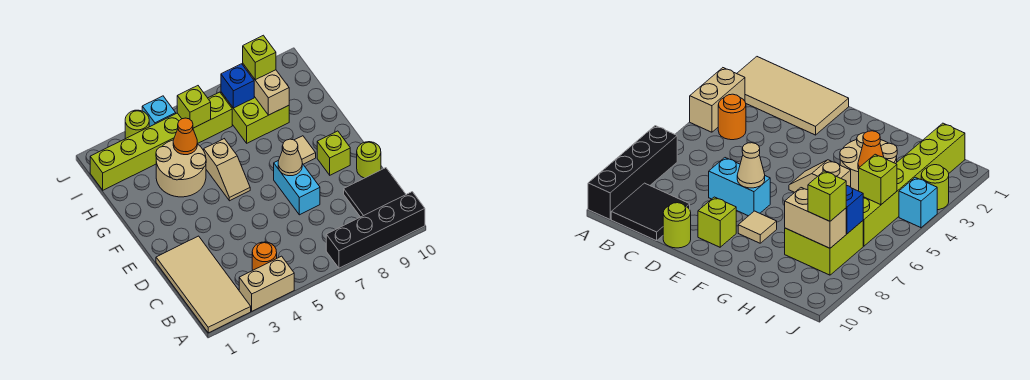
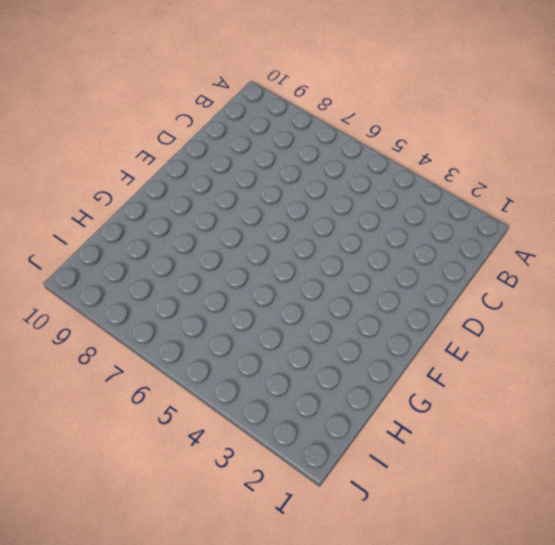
none -> tan tile A1:D2 level 1
none -> tan brick A3:A4 level 1
none -> black brick A7:A10 level 1

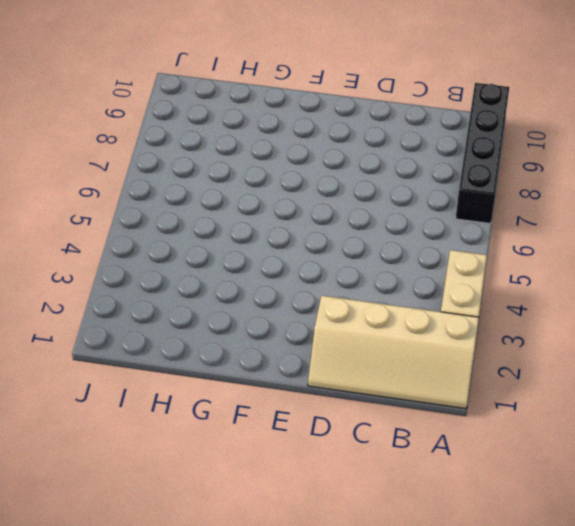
tan slope A1:D2 level 1 top 2 -> tan tile A1:D2 level 1
none -> orange round brick B4 level 1
none -> black tile B9:C10 level 1
none -> cyan brick D7:E7 level 1

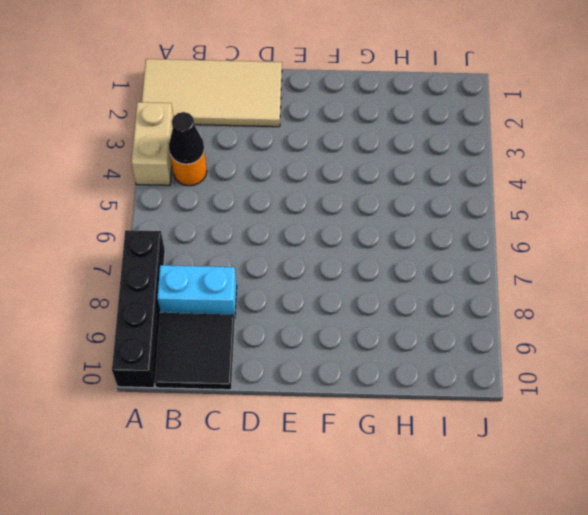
black cone B4 level 2 -> none
cyan brick B8:C8 level 1 -> cyan brick D7:E7 level 1
none -> lime round brick D10 level 1
none -> lime brick E9 level 1
none -> tan slope F5:G5 level 1 top G

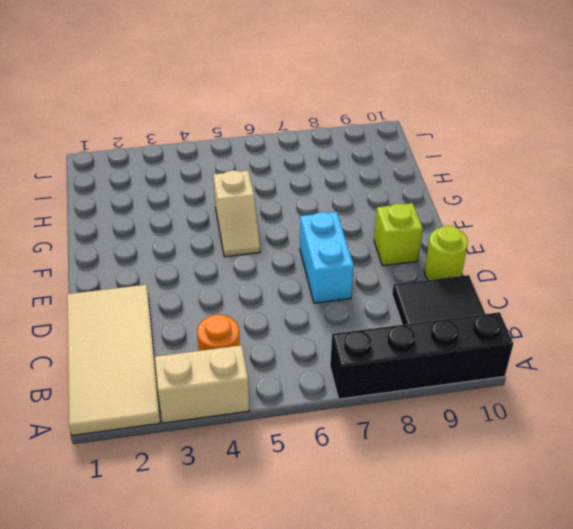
none -> tan tile F8 level 1
none -> tan round brick G3:H4 level 1
none -> lime brick H7:I8 level 1

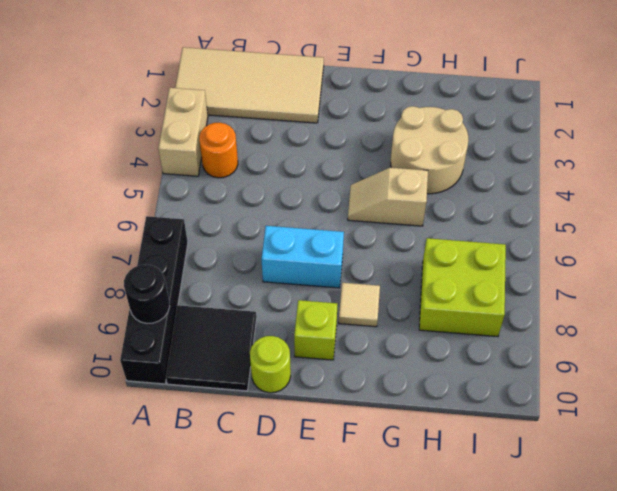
black round brick A9 level 2 -> none
none -> lime brick I1:I6 level 1
none -> lime round brick J3 level 1
none -> cyan brick J4 level 1

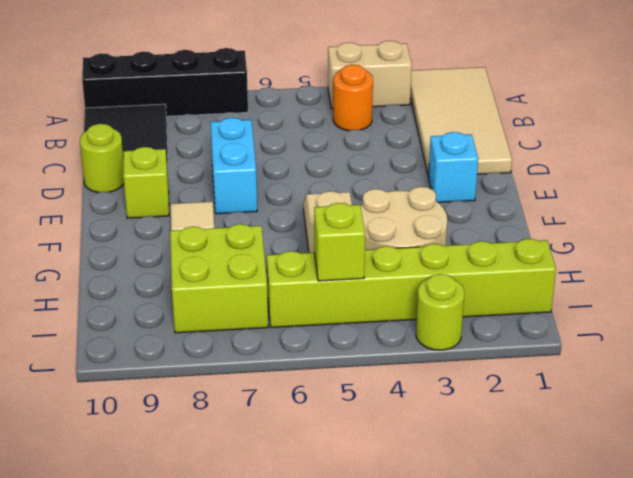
cyan brick E2 level 1 -> cyan brick J4 level 1
none -> tan cone E7 level 2
none -> orange cone H4 level 2
none -> tan brick H8:I8 level 2

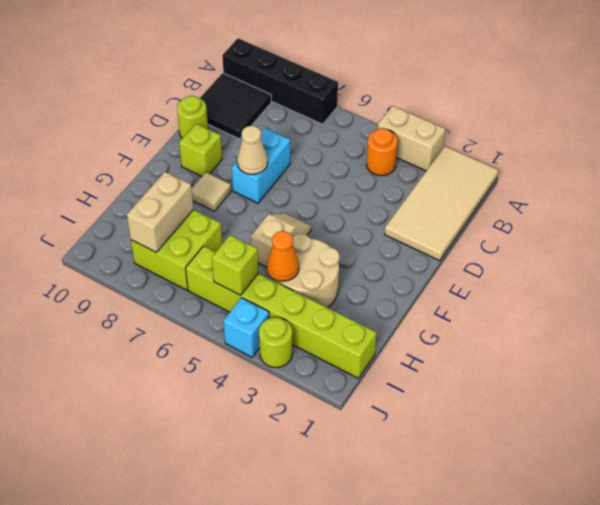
none -> blue brick I7 level 2
none -> lime brick I8 level 3

